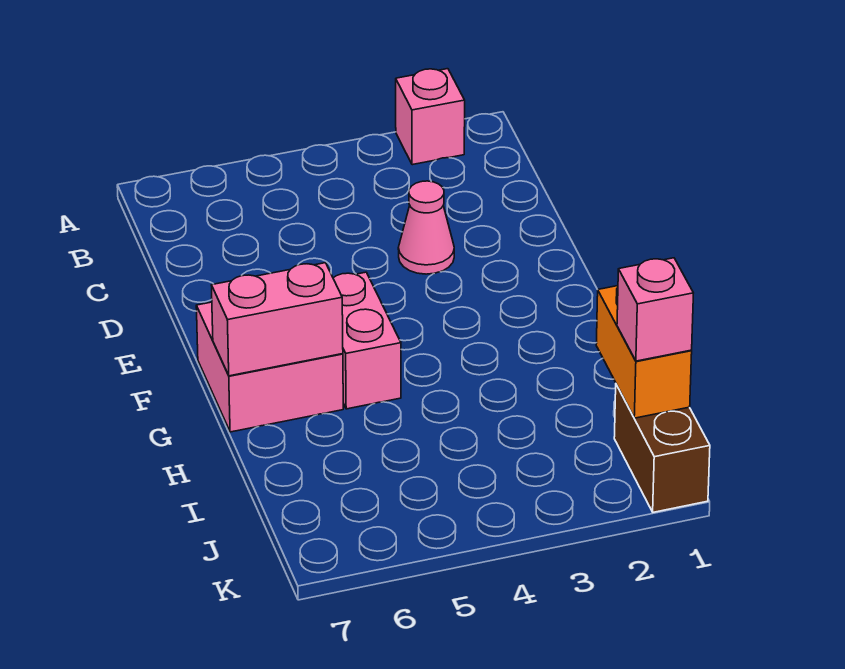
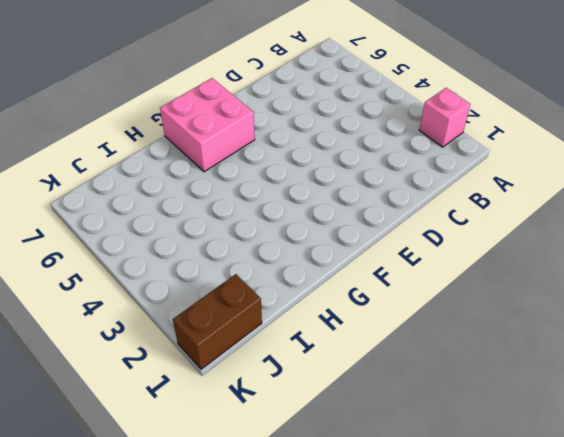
none -> pink cone D3 level 1
none -> pink brick F5:G5 level 1

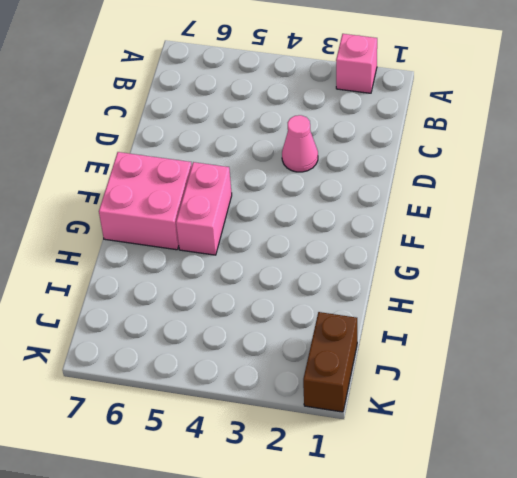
none -> pink brick G6:G7 level 2
none -> orange brick I1:J1 level 2

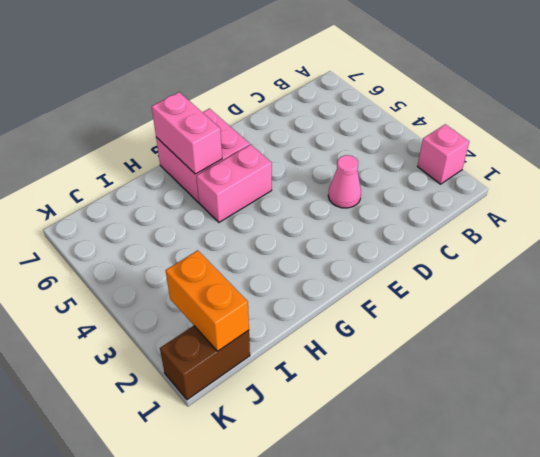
orange brick J1:J2 level 2 -> orange brick I1:J1 level 2
none -> pink brick J1 level 3

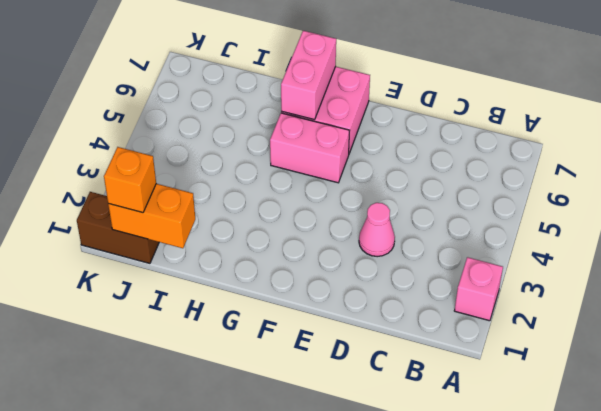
orange brick J1 level 3 -> pink brick J1 level 3

